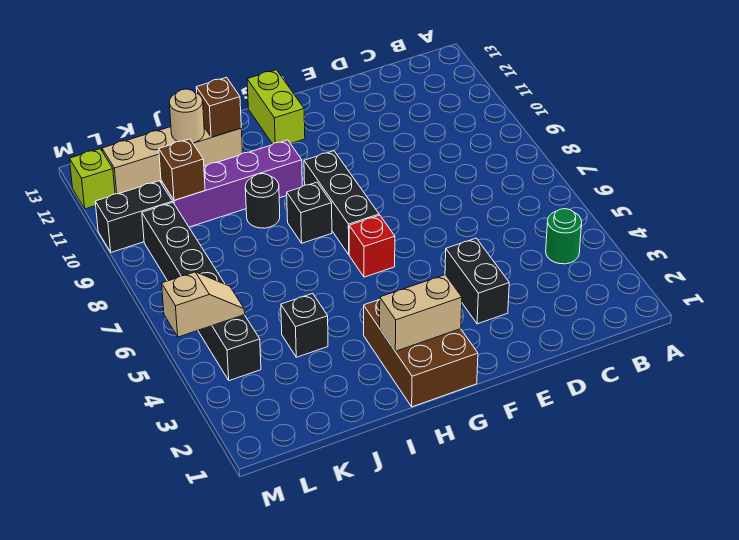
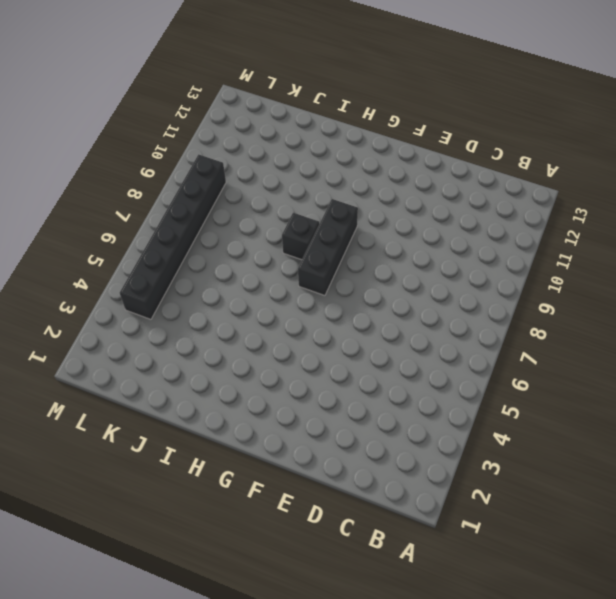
none -> green round brick B4 level 1
none -> black brick E3:E4 level 1
none -> brown brick G1:H3 level 1

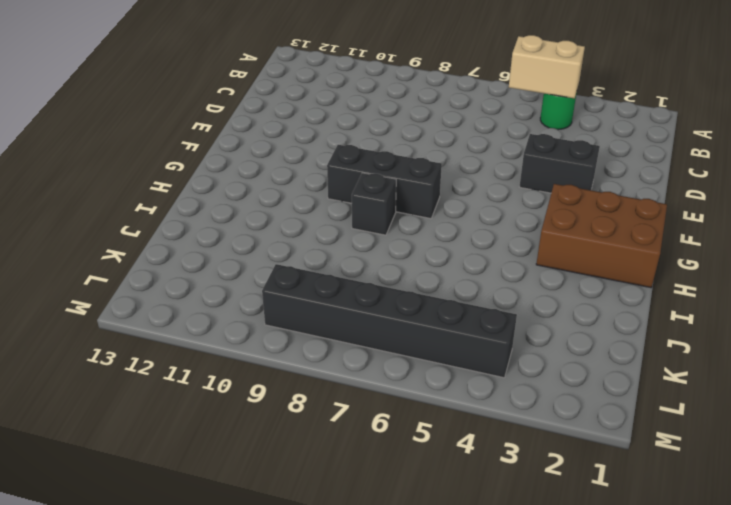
tan brick B4:B5 level 2 -> tan brick G2:H2 level 2
none -> red brick G6 level 1
none -> lime brick G12:G13 level 1
none -> purple brick H10:K10 level 1

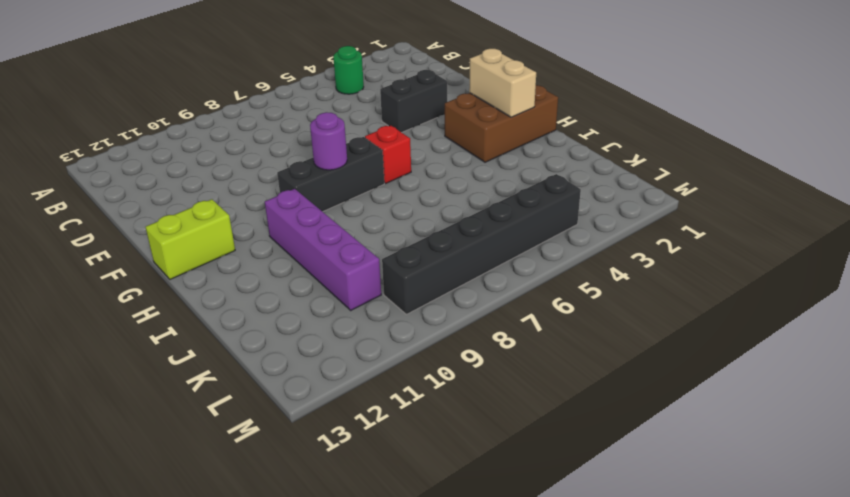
purple round brick G8 level 2 -> none
none -> black brick H8 level 1
none -> black round brick I9 level 1
none -> tan brick I12:L12 level 1

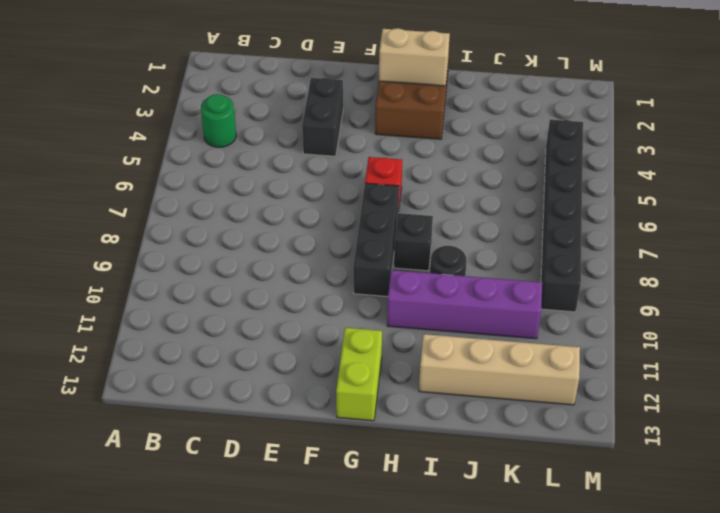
none -> black brick J4 level 1
none -> black brick L10:M10 level 1
none -> lime brick M12 level 1

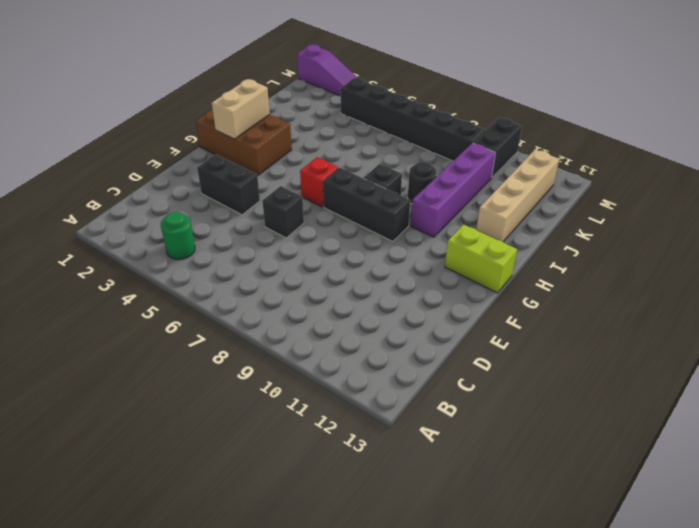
black brick E6 level 1 -> black brick J4 level 1
purple slope M1:M3 level 1 top 1 -> none
none -> lime brick M12 level 1
none -> brown brick I12 level 2
none -> tan round brick J12 level 2

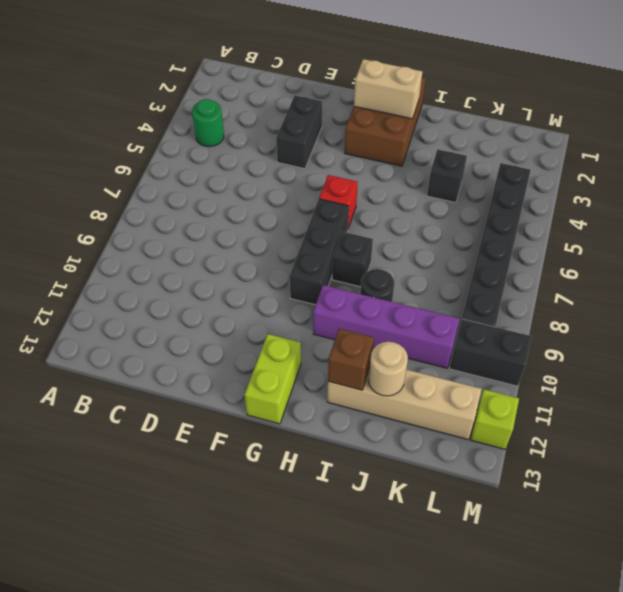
none -> brown brick K10 level 2
none -> tan slope L5:M5 level 2 top M

